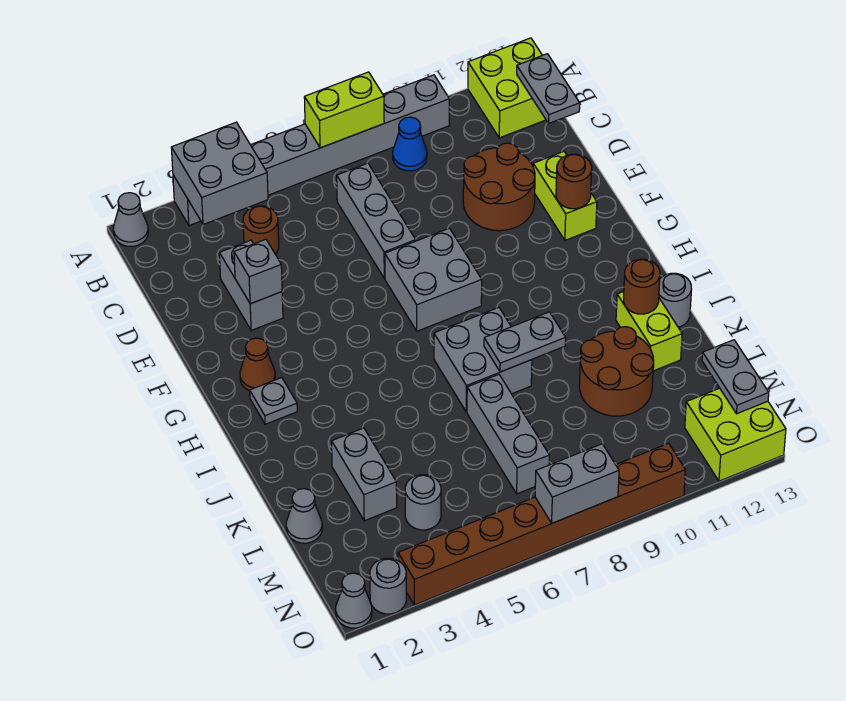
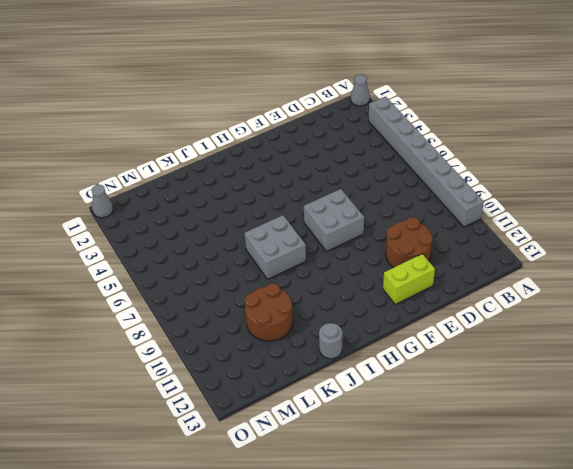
none -> lime brick A12:B13 level 1
none -> blue cone B9 level 1
none -> brown round brick C4 level 1
none -> grey brick C7:E7 level 1

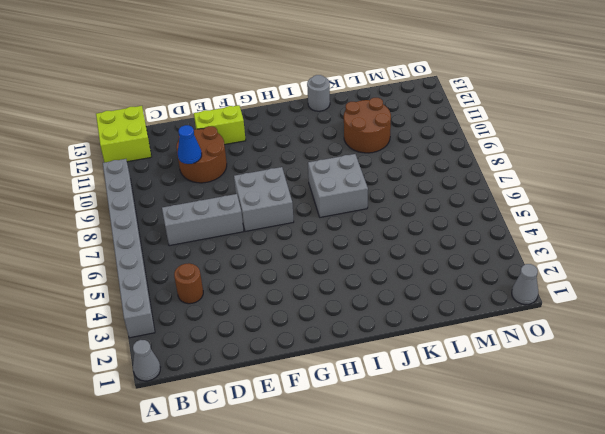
blue cone D10 level 2 -> blue cone B9 level 1
none -> grey brick D3:E3 level 1
none -> brown cone G2 level 1
none -> grey plate H2 level 1
none -> lime brick J12:K12 level 1

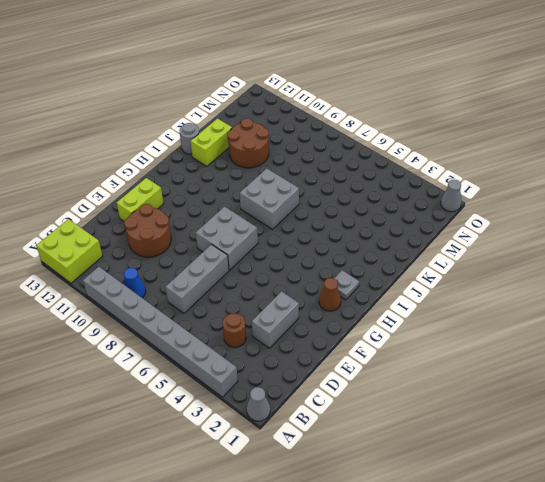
none -> grey brick K3:L3 level 1
none -> grey brick K7:M7 level 1
none -> grey cone L1 level 1
none -> grey round brick M4 level 1

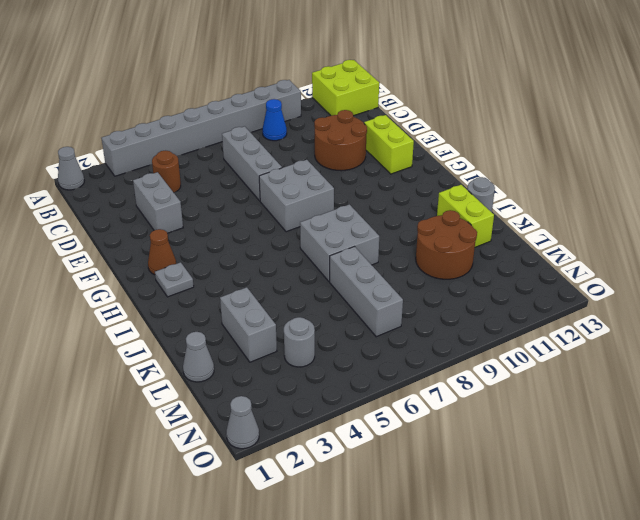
none -> lime brick N12:O13 level 1
none -> grey round brick O2 level 1
none -> brown brick O3:O10 level 1
none -> grey brick A3:B4 level 2

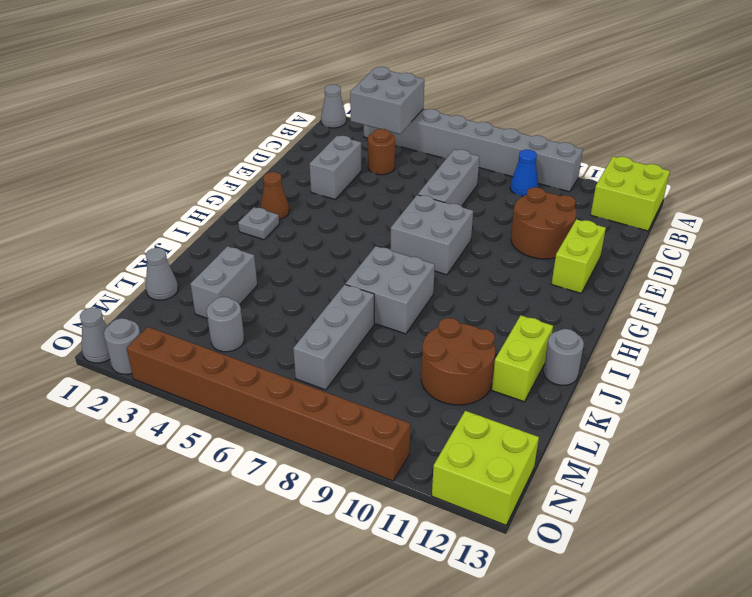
none -> lime brick A7:A8 level 2
none -> grey plate B13:C13 level 2
none -> grey brick E3 level 2
none -> brown round brick F12 level 2

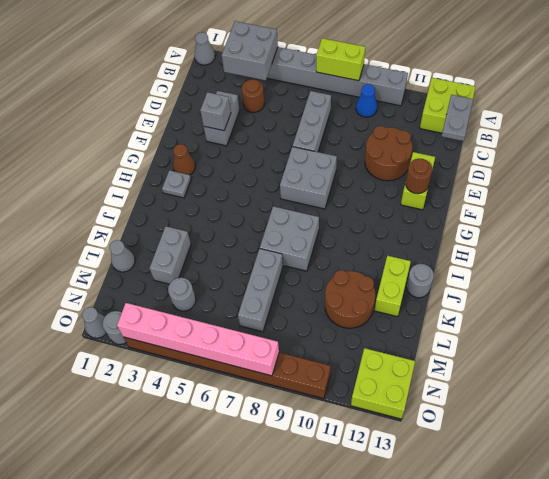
pink brick O3:O8 level 2 -> grey brick O7:O8 level 2
none -> grey plate J8:J9 level 2
none -> brown round brick J12 level 2
none -> grey plate M13:N13 level 2

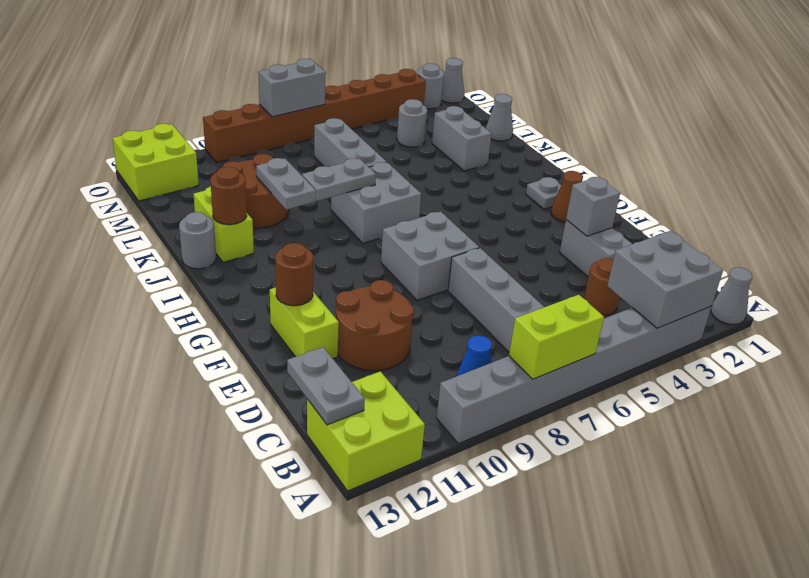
grey plate J10:K10 level 2 -> grey plate M13:N13 level 2

